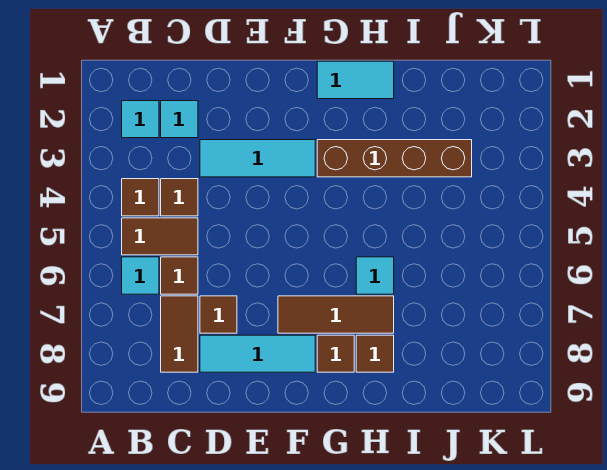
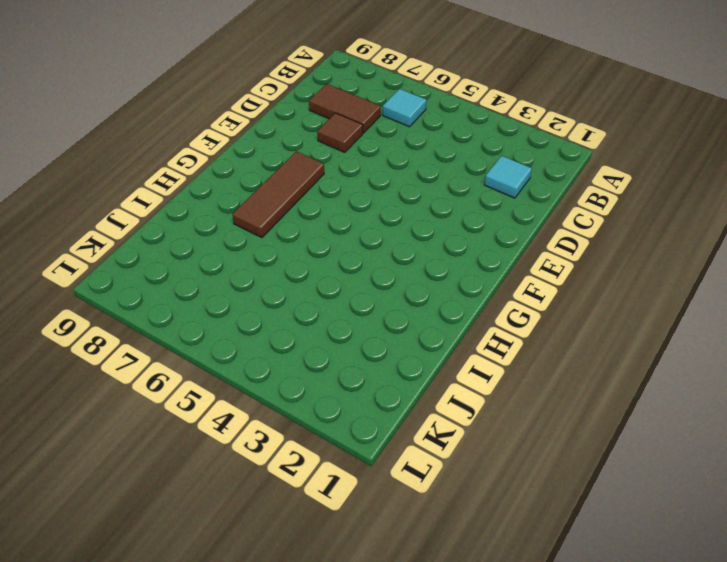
none -> cyan tile B2 level 1
none -> brown tile B4 level 1
none -> brown tile B5:C5 level 1

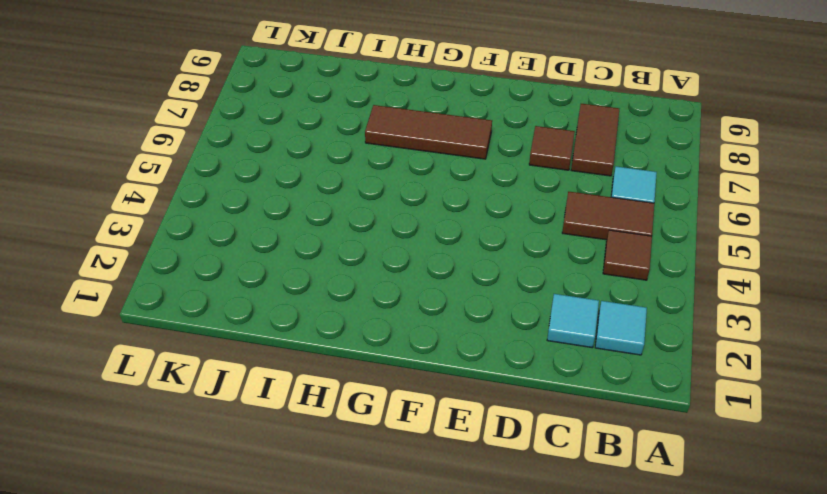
none -> brown tile C4 level 1
none -> brown tile C6 level 1
none -> cyan tile D3:F3 level 1

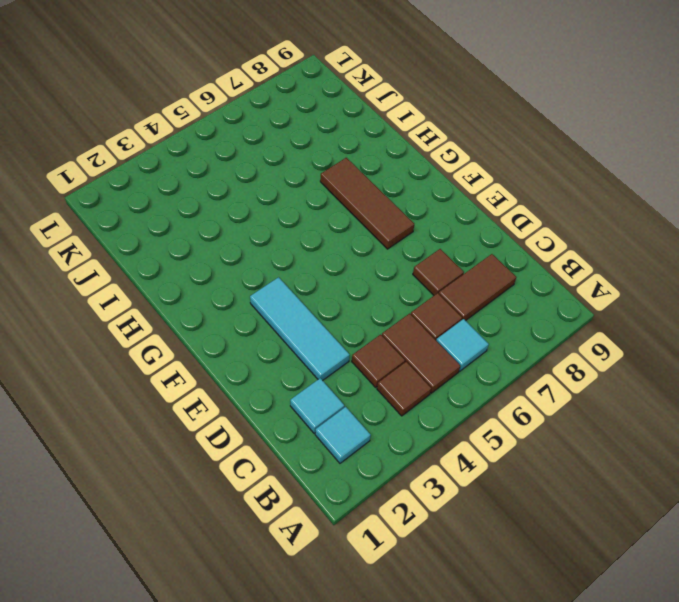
none -> cyan tile D8:F8 level 1
none -> cyan tile G1:H1 level 1
none -> brown brick G3:J3 level 1

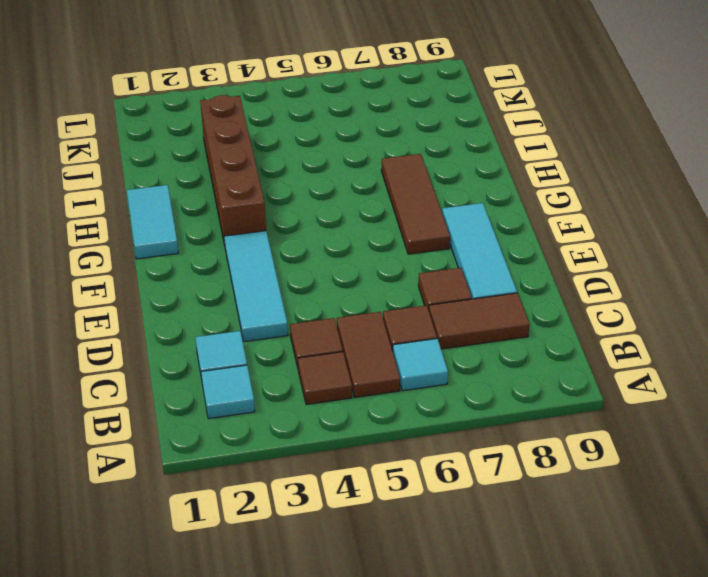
none -> brown tile G8 level 1
none -> cyan tile H6 level 1
none -> brown tile H8 level 1

